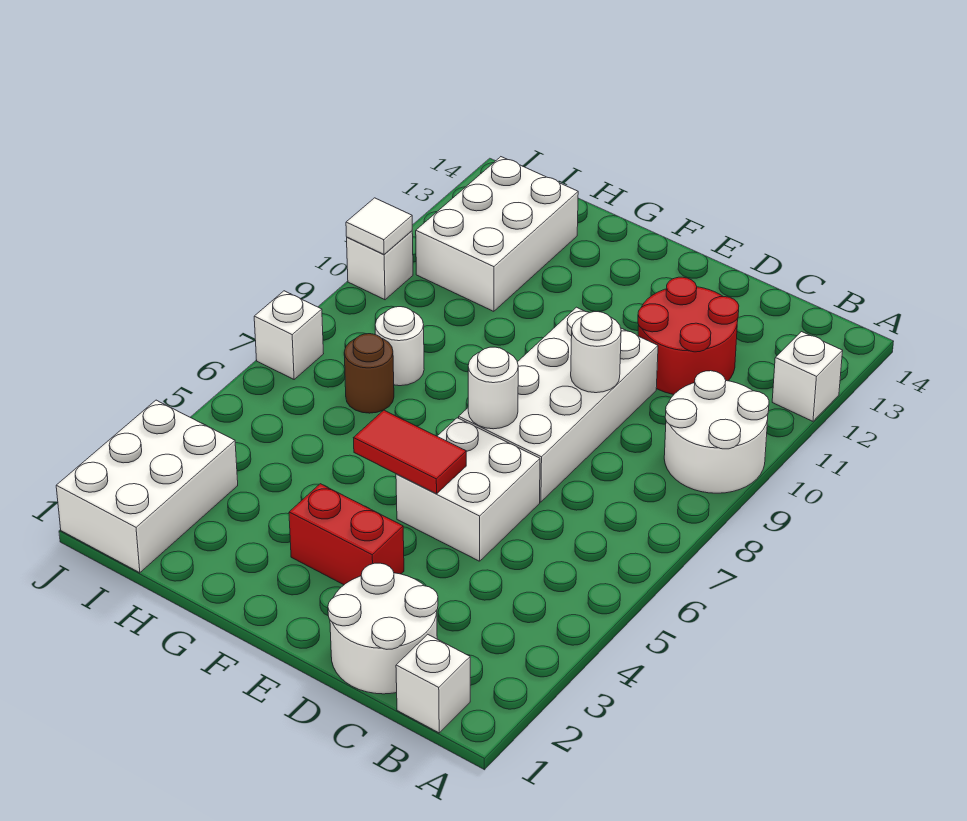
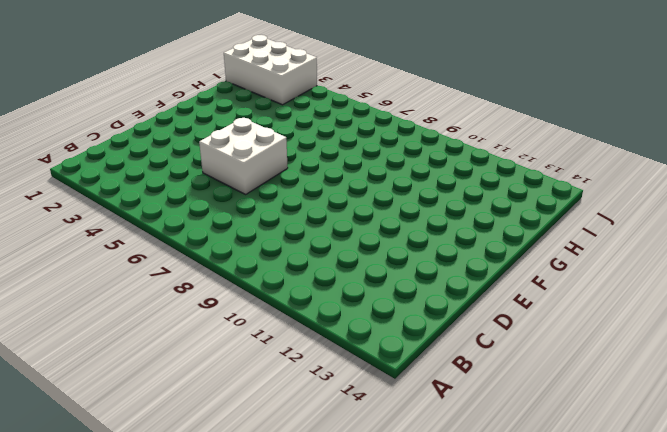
none -> white round brick A9:B10 level 1
none -> white brick A12 level 1
none -> white brick B1 level 1

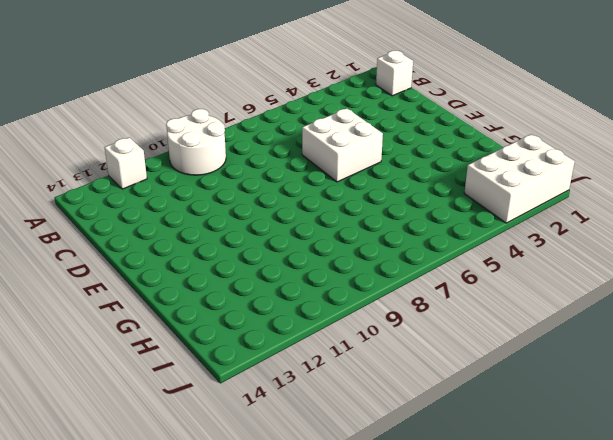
none -> white round brick C1:D2 level 1
none -> red round brick C11:D12 level 1
none -> white brick D7:E10 level 1

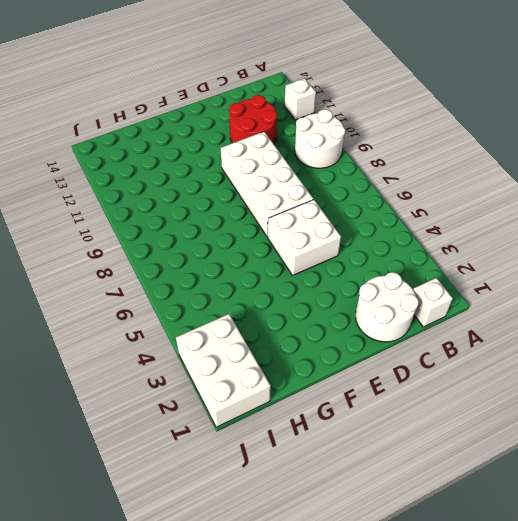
none -> red brick E3:F3 level 1
none -> brown round brick H7 level 1
none -> white round brick H8 level 1

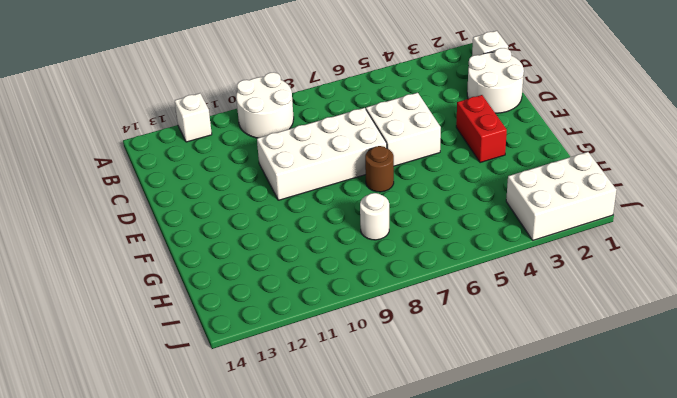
brown round brick F7 level 1 -> brown round brick H7 level 1
none -> red round brick C11:D12 level 1
none -> white brick H11:I13 level 1
none -> white brick J7 level 1

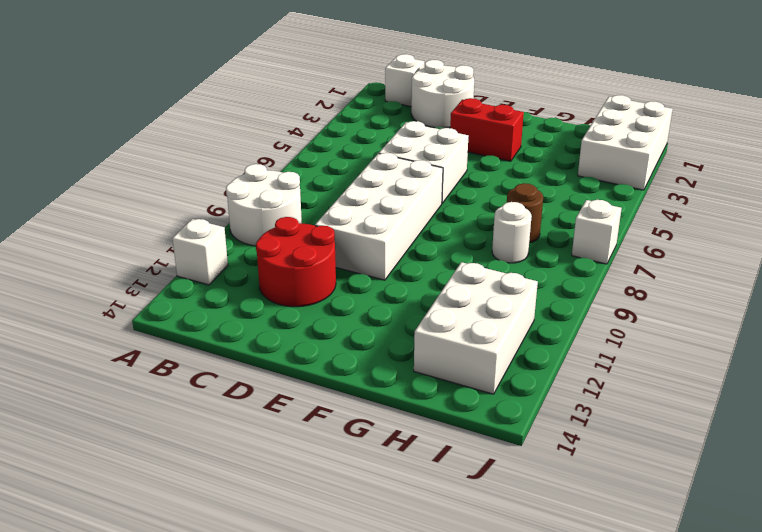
none -> white brick J10 level 1
none -> white round brick D9 level 2
none -> red tile E5:F5 level 2

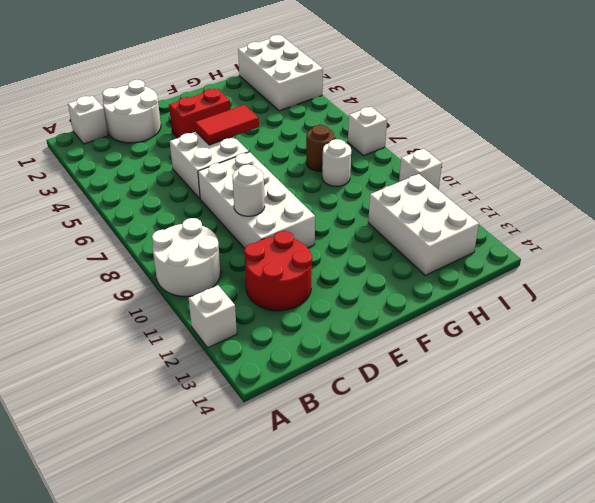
none -> white round brick E7 level 2
none -> white tile J10 level 2

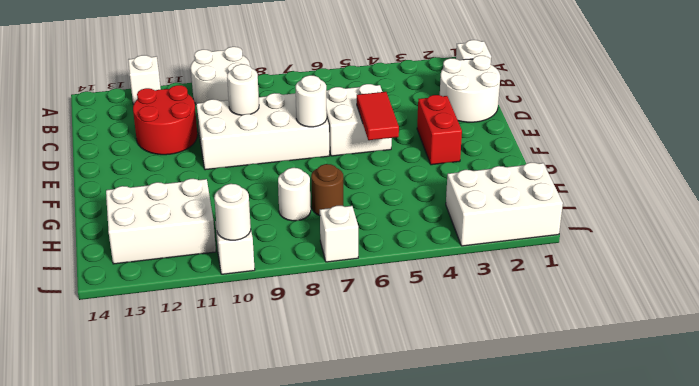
white round brick J10 level 2 -> white tile J10 level 2

